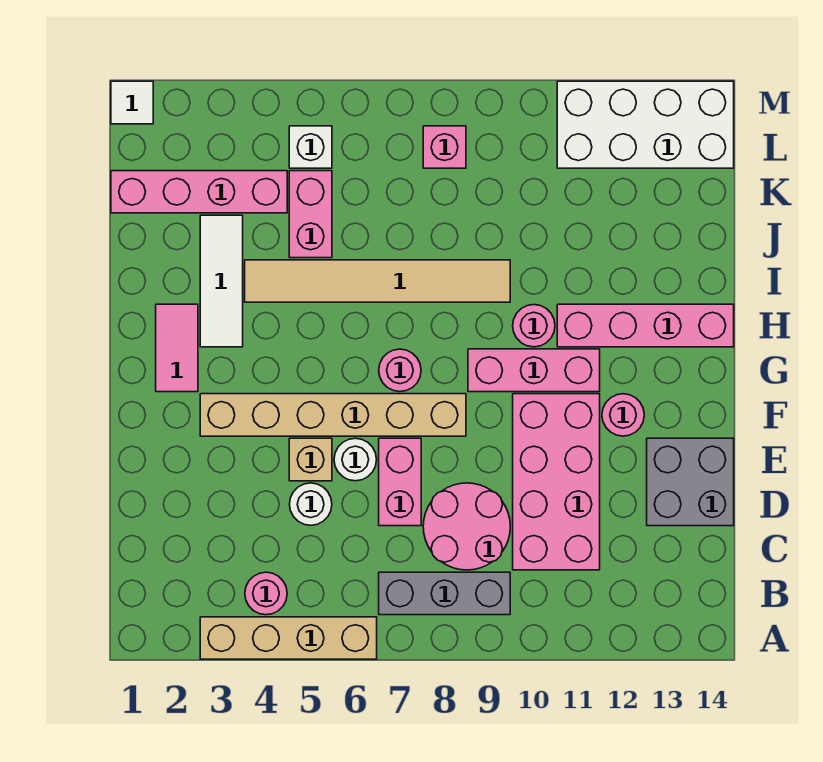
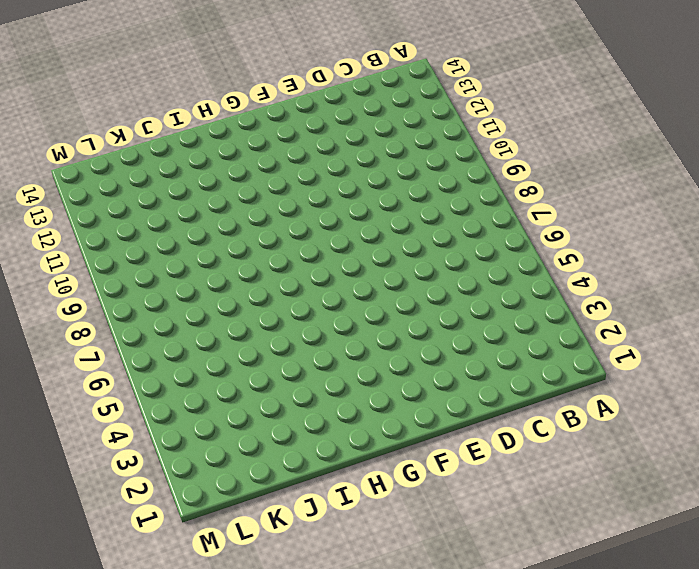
none -> tan brick A3:A6 level 1
none -> pink round brick B4 level 1
none -> grey brick B7:B9 level 1

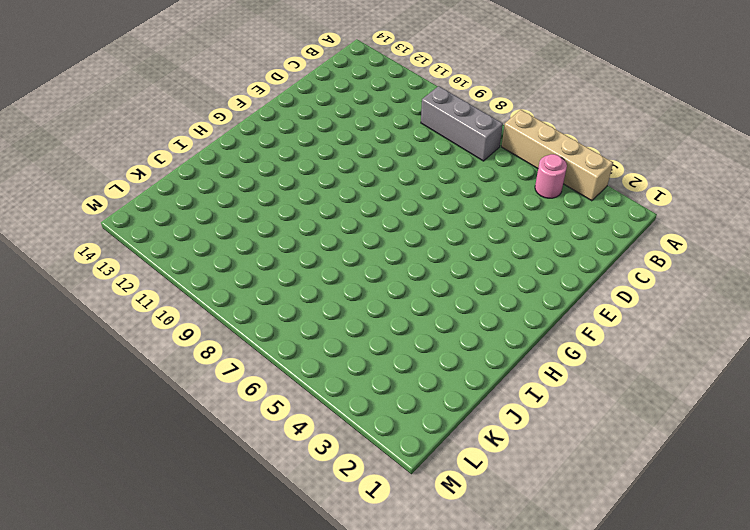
none -> pink round brick C8:D9 level 1
none -> pink brick C10:F11 level 1
none -> white round brick D5 level 1

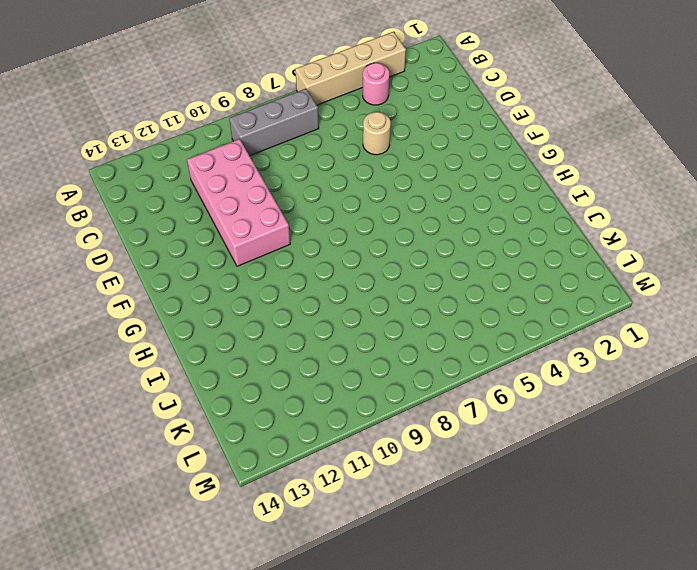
tan round brick D5 level 1 -> white round brick D5 level 1
none -> pink round brick C8:D9 level 1
none -> pink brick D7:E7 level 1
none -> grey brick D13:E14 level 1

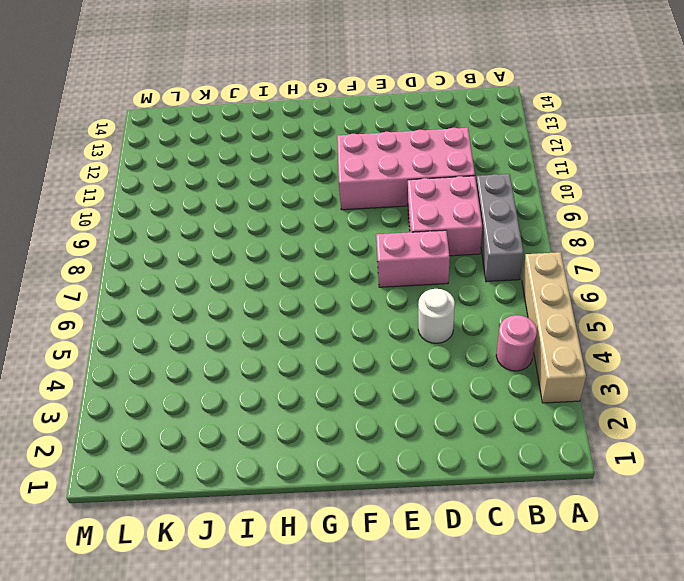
pink brick C8:D9 level 1 -> pink round brick C8:D9 level 1
none -> grey brick D13:E14 level 1
none -> tan brick E5 level 1
none -> white round brick E6 level 1

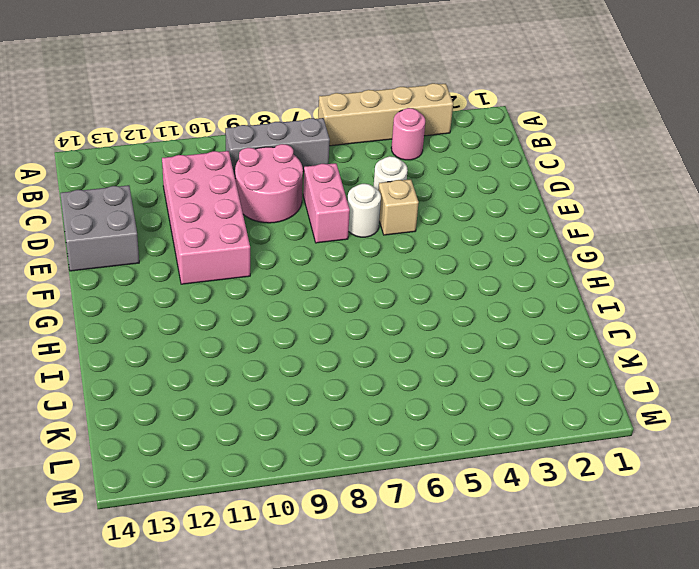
none -> tan brick F3:F8 level 1
none -> pink round brick F12 level 1
none -> pink tile G2:H2 level 1

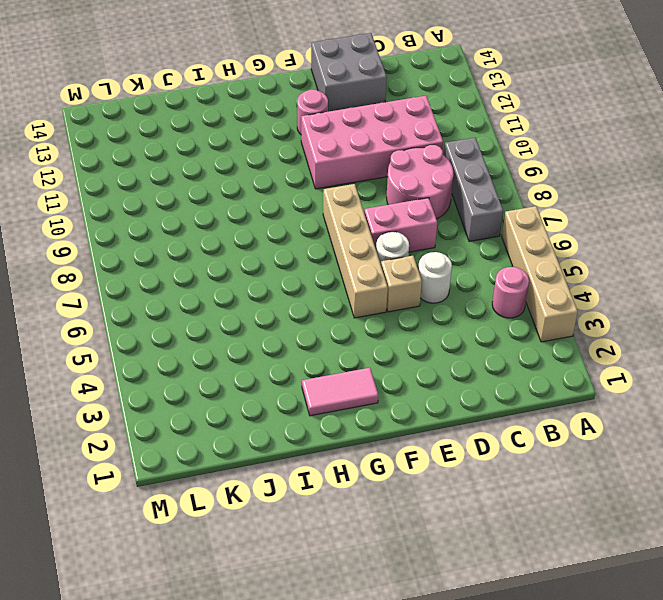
tan brick F5:F8 level 1 -> tan brick F3:F8 level 1
none -> pink round brick G7 level 1
none -> pink brick G9:G11 level 1
none -> white tile H3:J3 level 1

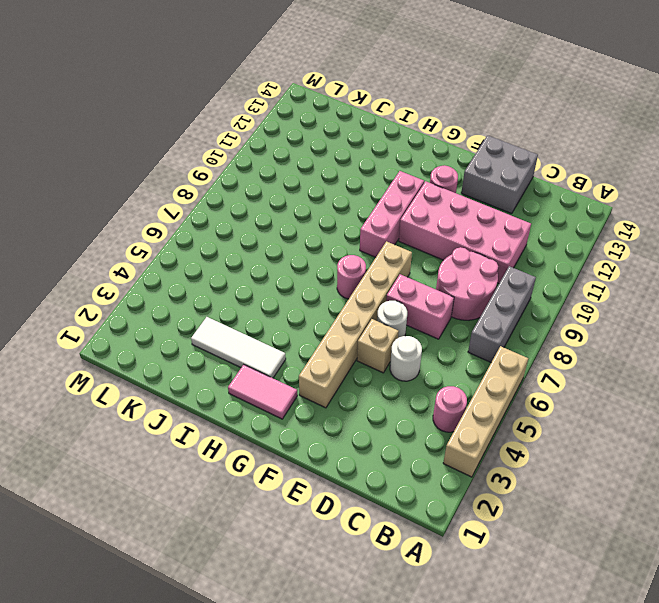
none -> pink round brick H10 level 1
none -> pink brick H11:H14 level 1
none -> tan tile I4:I9 level 1

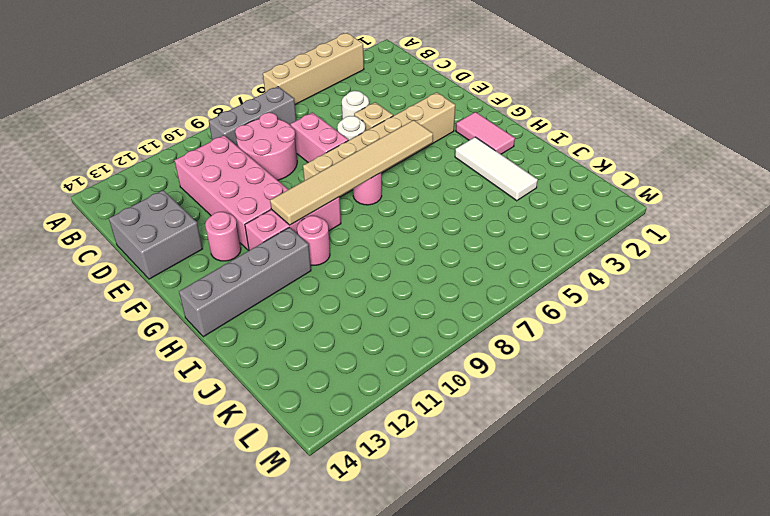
tan tile G5:G10 level 2 -> tan tile I4:I9 level 1
grey brick H11:H14 level 1 -> pink brick H11:H14 level 1
none -> pink round brick B4 level 1
none -> pink brick J5:K5 level 1
none -> pink brick K1:K4 level 1

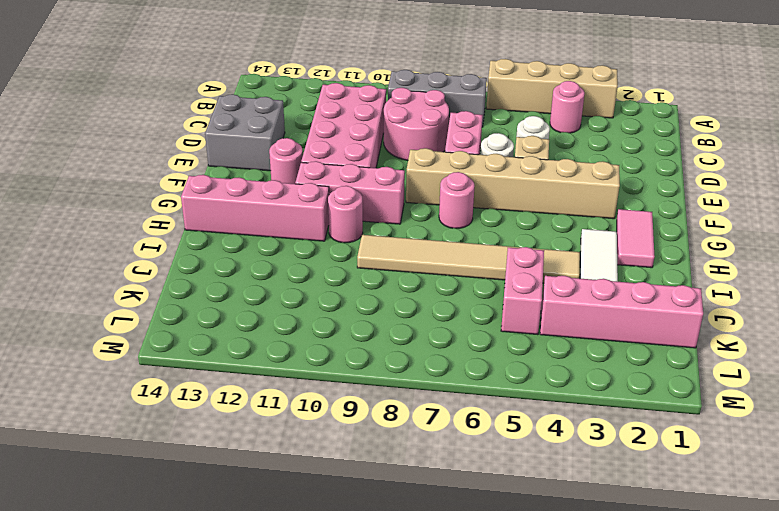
none -> white brick L5 level 1
none -> pink brick L8 level 1
none -> white brick L11:M14 level 1

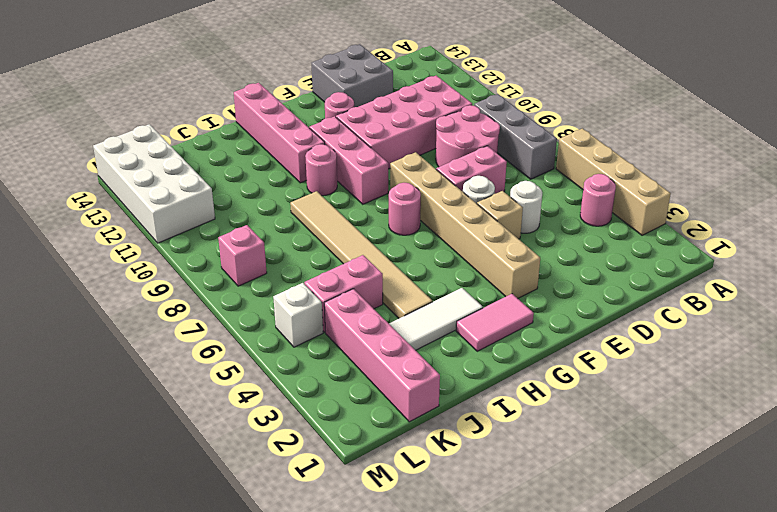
none -> white tile M1 level 1

